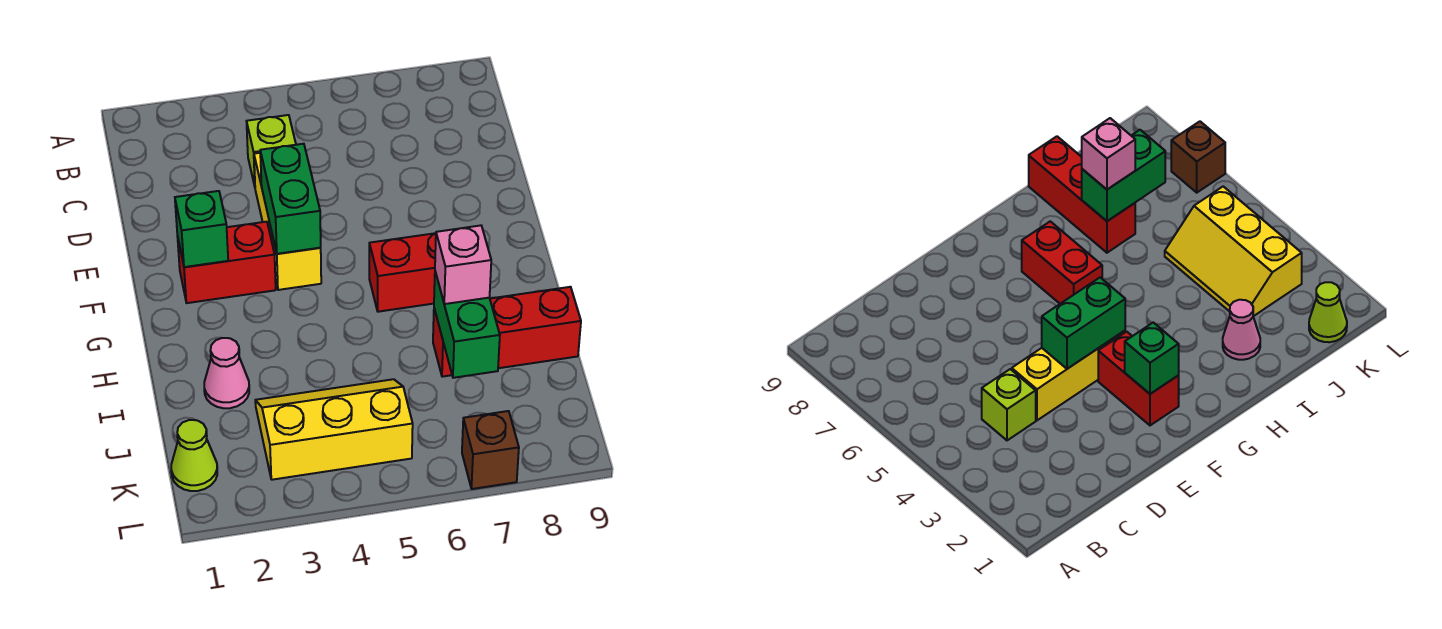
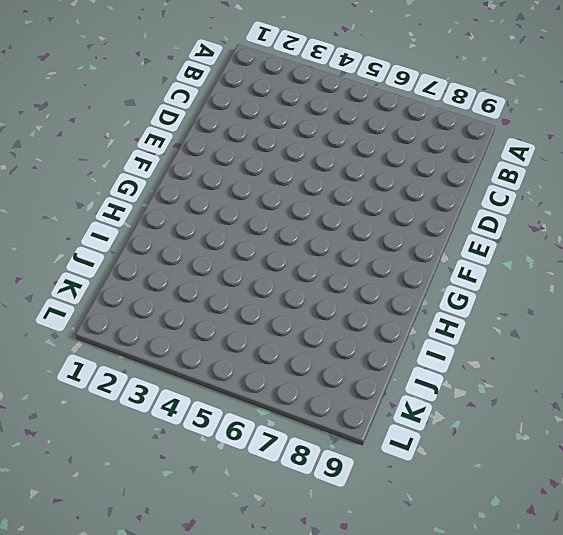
none -> lime brick C4 level 1
none -> yellow brick D4:F4 level 1
none -> red brick F2:F3 level 1

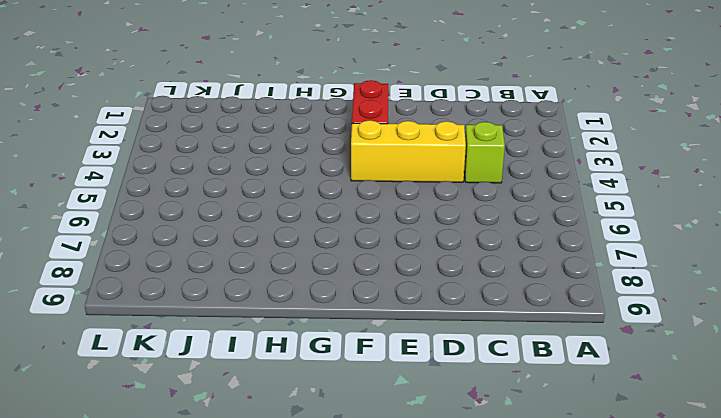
none -> red brick G6:G7 level 1
none -> pink cone I2 level 1
none -> red brick I7:I9 level 1

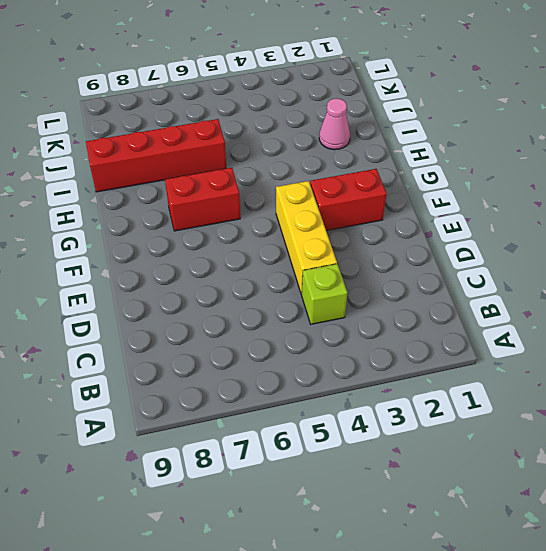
red brick I6:I9 level 1 -> red brick I7:I9 level 1
none -> yellow slope J3:K5 level 1 top K
none -> lime cone K1 level 1
none -> brown brick L7 level 1

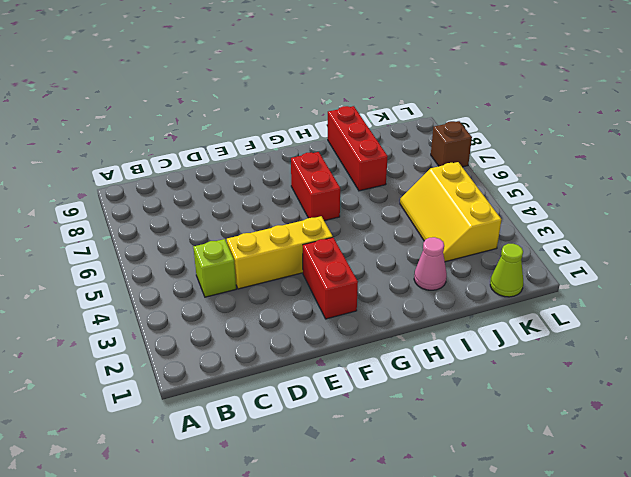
none -> green brick E4:F4 level 2
none -> green brick F2 level 2
none -> green brick I7:J7 level 2

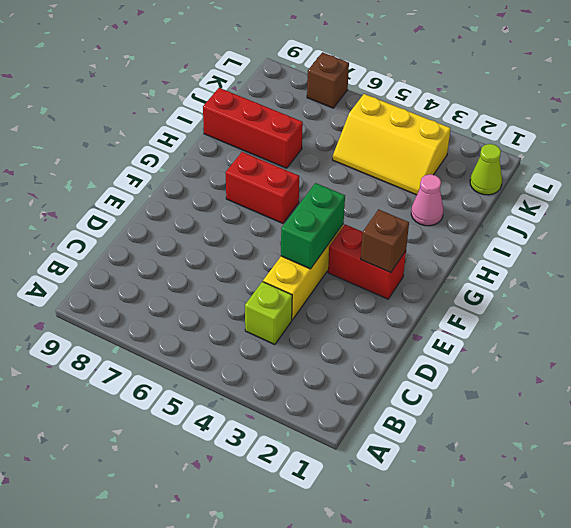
brown brick F2 level 2 -> green brick F2 level 2
none -> green brick I7:J7 level 2
none -> pink brick I7 level 3

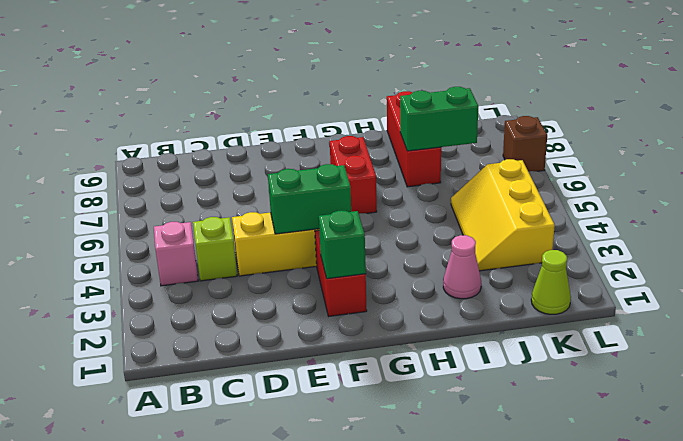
pink brick B4 level 1 -> pink brick I7 level 3

